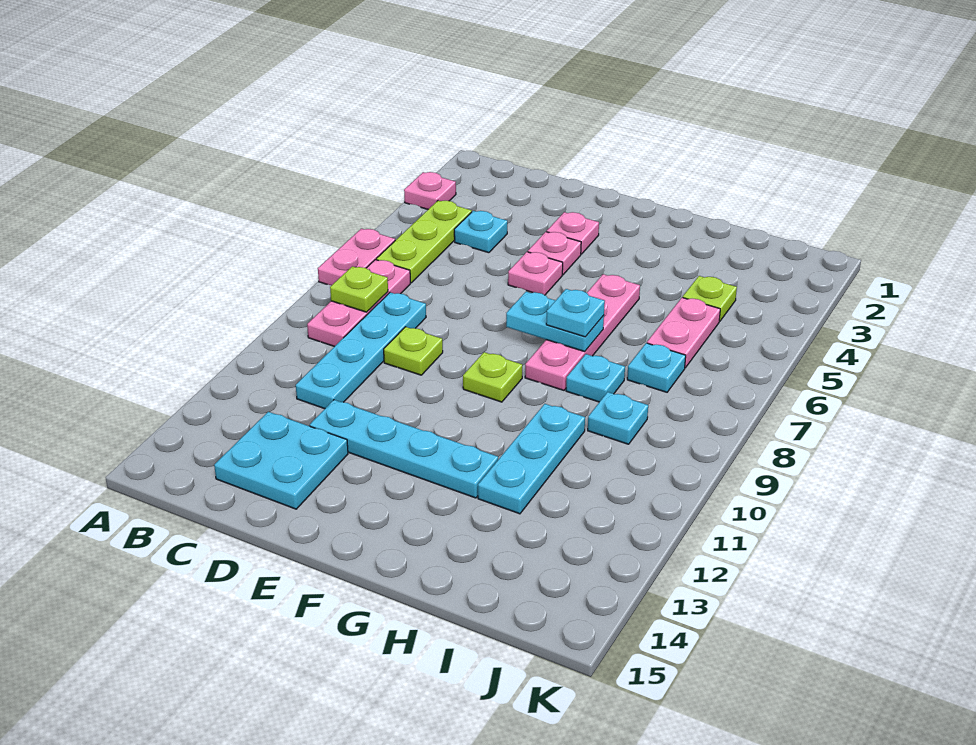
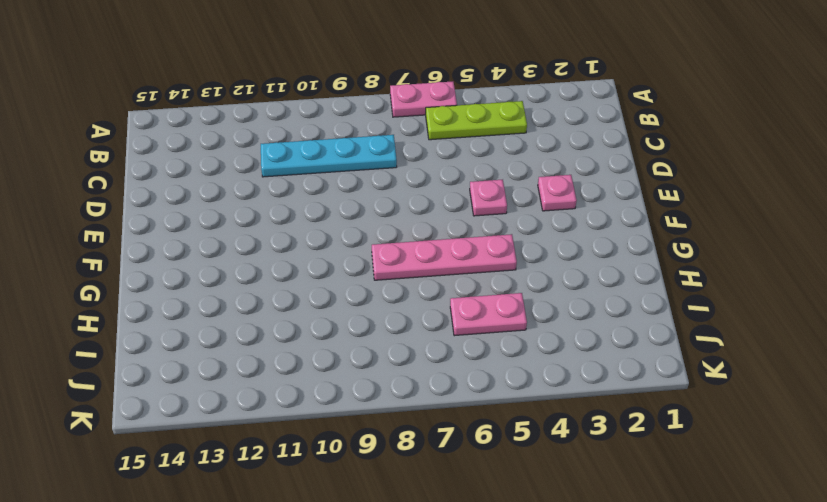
none -> pink plate A3 level 1
none -> pink plate B7:B9 level 1
none -> cyan plate C4 level 1

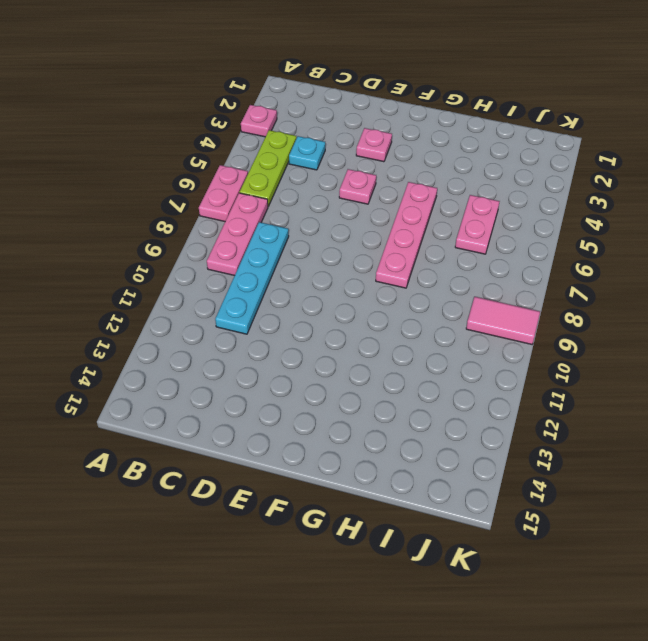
pink tile J9:K9 level 1 -> none
none -> cyan plate C13:D14 level 1
none -> lime plate D9 level 1
none -> cyan plate D12:G12 level 1

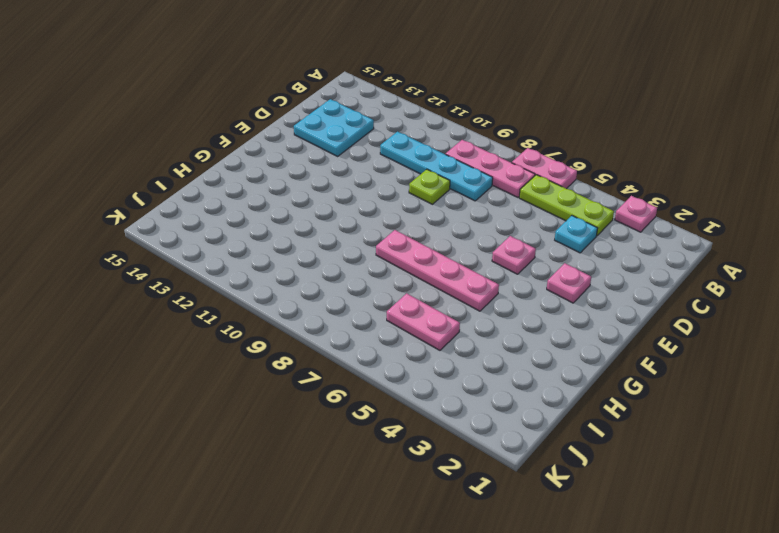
none -> cyan plate D12:G12 level 1
none -> pink plate E4 level 1
none -> lime plate F9 level 1

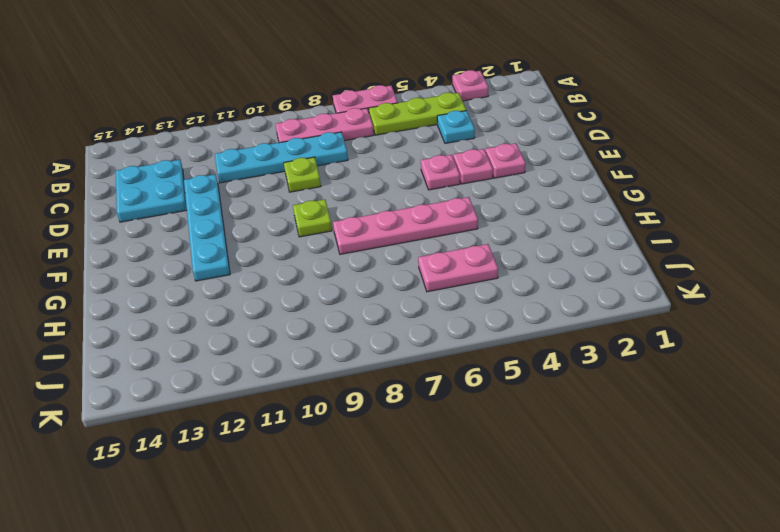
none -> cyan plate H8 level 1
none -> cyan plate H10:H12 level 1
none -> lime plate I4 level 1

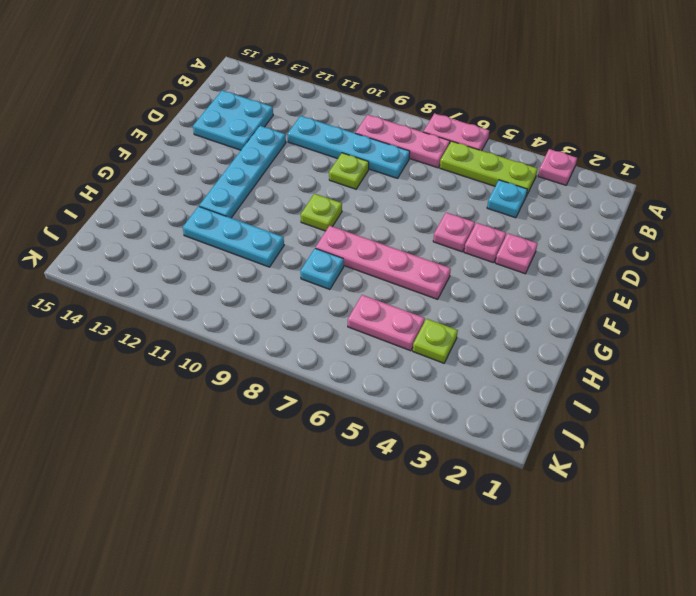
none -> cyan plate I7 level 1
none -> cyan plate I9 level 1
none -> lime plate B8 level 2

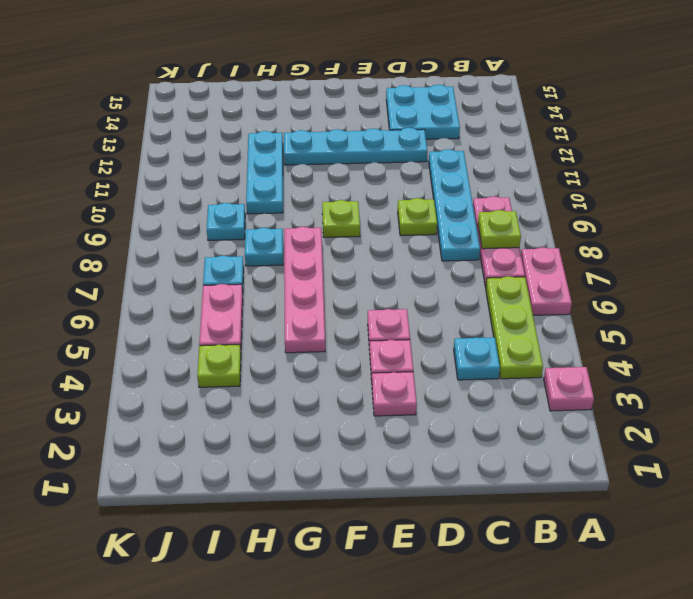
none -> cyan plate F7:G7 level 2
none -> cyan plate G7 level 3

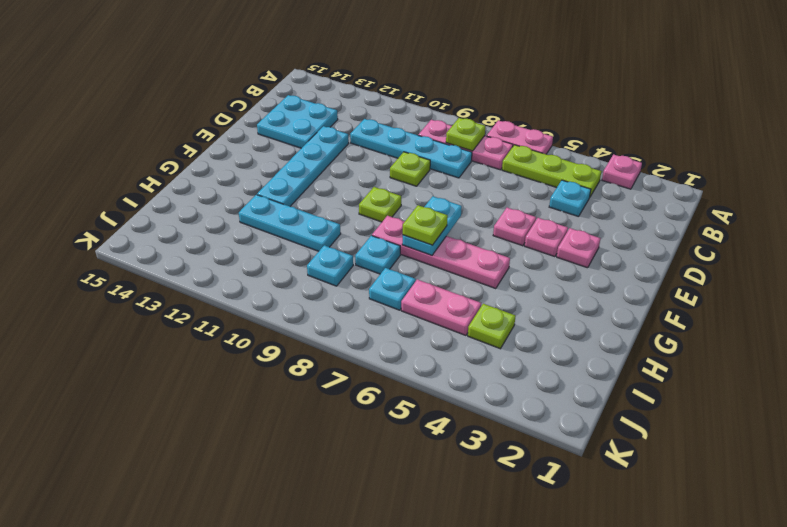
lime plate G7 level 3 -> cyan plate G7 level 3

